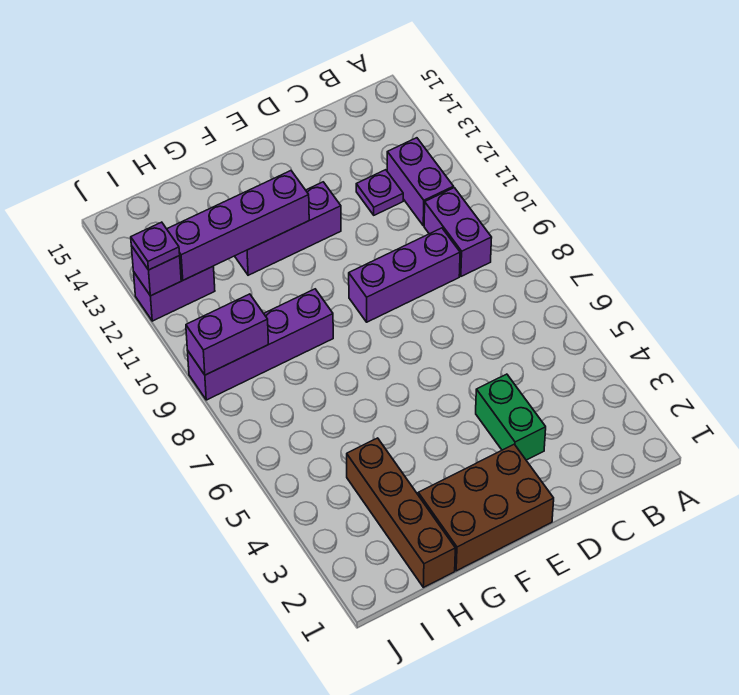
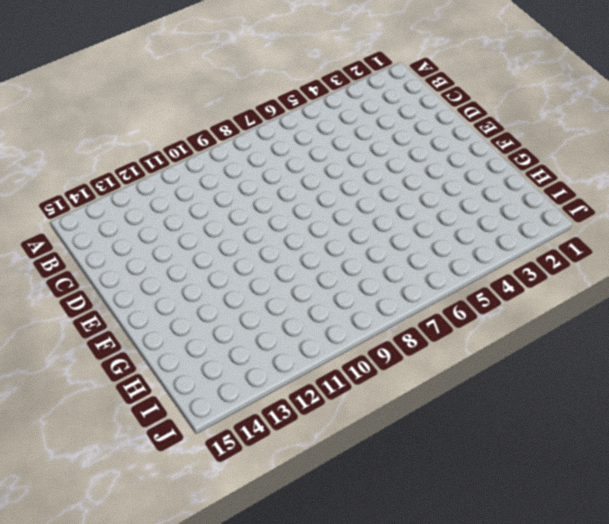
none -> purple brick B9:B10 level 1
none -> purple brick B11:B12 level 1
none -> purple brick C9:E9 level 1

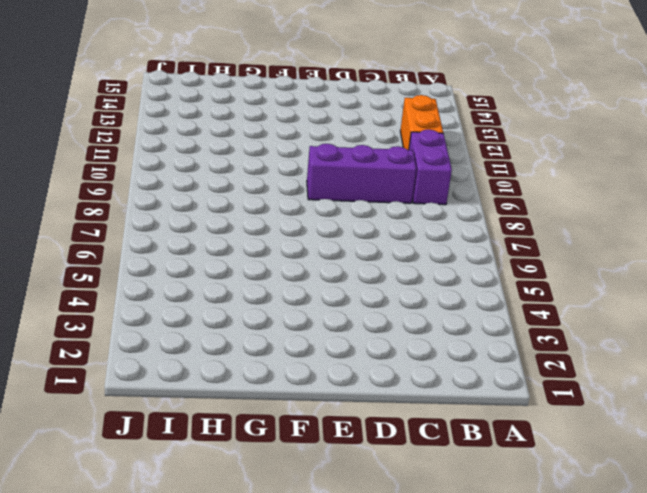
orange brick B11:B12 level 1 -> purple brick B11:B12 level 1
none -> purple plate C12 level 1
none -> green brick D3:D4 level 1
none -> brown brick E1:G2 level 1

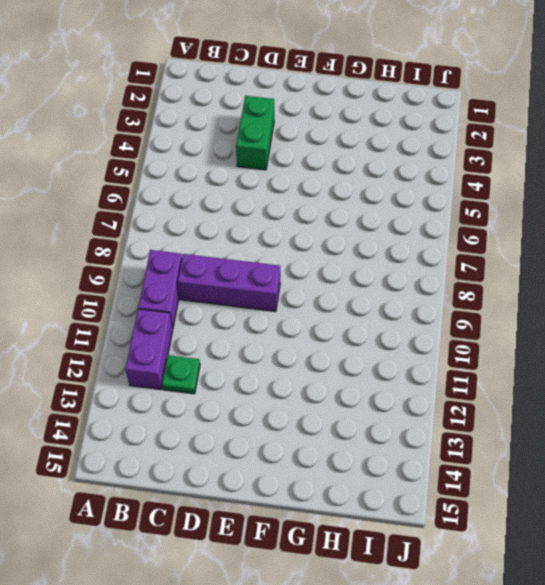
green plate C12 level 1 -> purple plate C12 level 1
none -> brown brick E1:G2 level 1
none -> purple brick E12:G12 level 1
none -> purple brick G9:J9 level 1

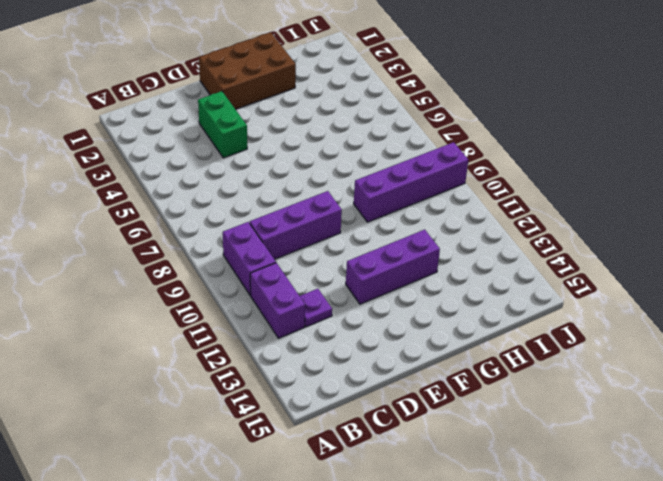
none -> brown brick H1:H4 level 1
none -> purple brick I12:J12 level 1
none -> purple brick F12:I12 level 2

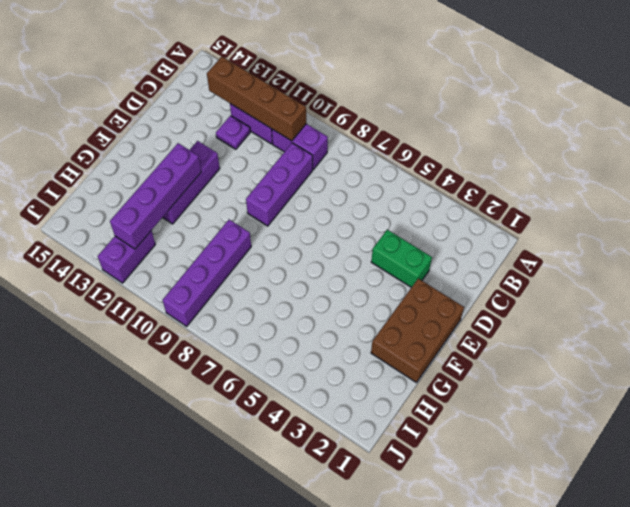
brown brick B10:B13 level 2 -> brown brick H1:H4 level 1
none -> purple brick I9:J9 level 2
none -> purple brick J12 level 2
none -> purple plate J12 level 3

